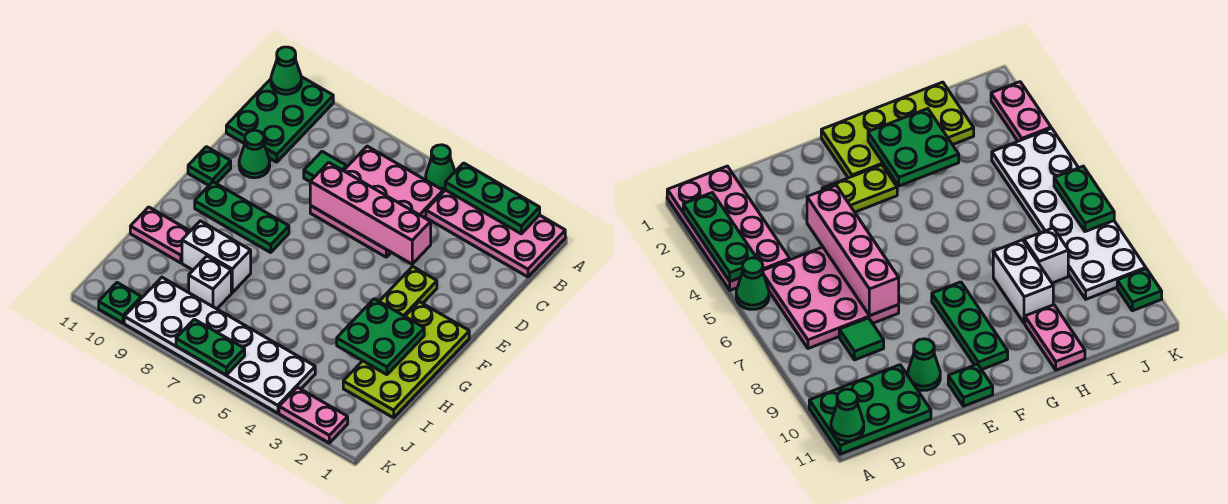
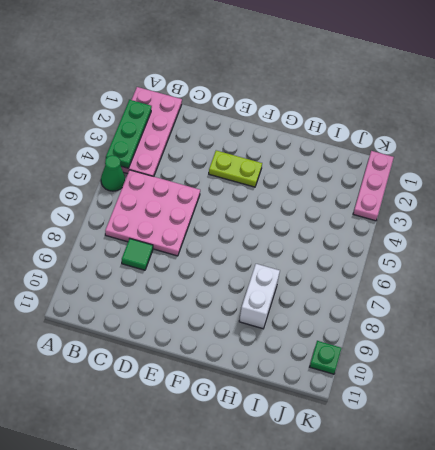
pink plate K1:K3 level 1 -> pink plate K2:K3 level 1
none -> green plate A10:C11 level 1
none -> green cone D10 level 1
none -> green plate E11 level 1

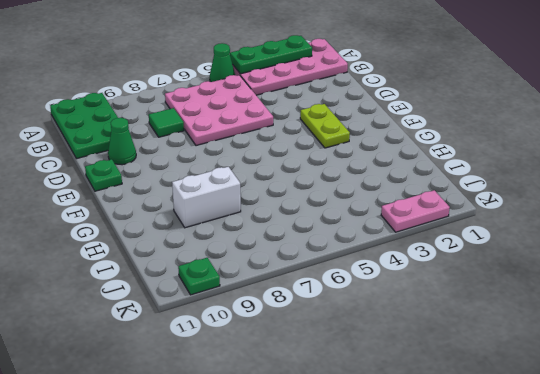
none -> lime plate F1:I2 level 1
none -> green plate F8:F10 level 1
none -> pink plate H10:H11 level 1

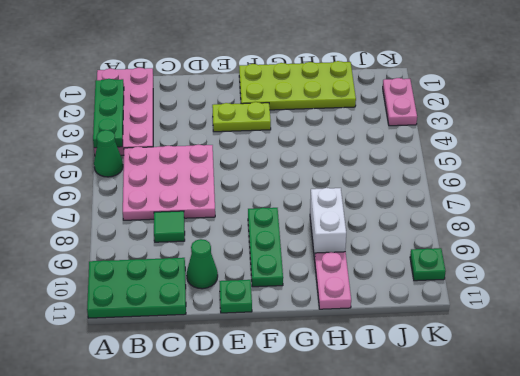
none -> white brick I8 level 1
none -> white plate J4:K9 level 1
none -> green cone A11 level 2

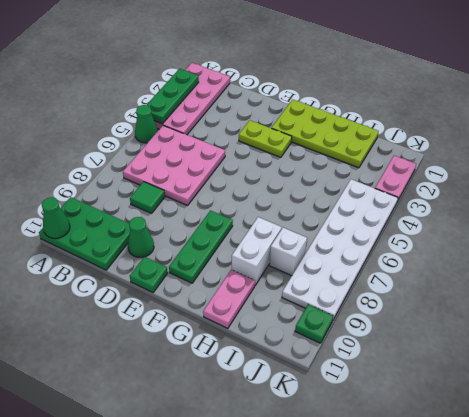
none -> pink brick D4:D7 level 2
none -> green plate G2:H3 level 2
none -> green plate K6:K7 level 2

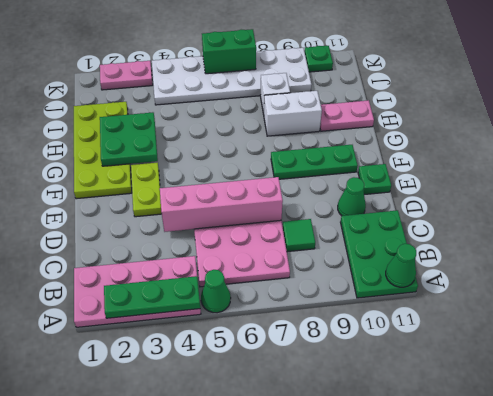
green brick K6:K7 level 2 -> green plate K6:K7 level 2

